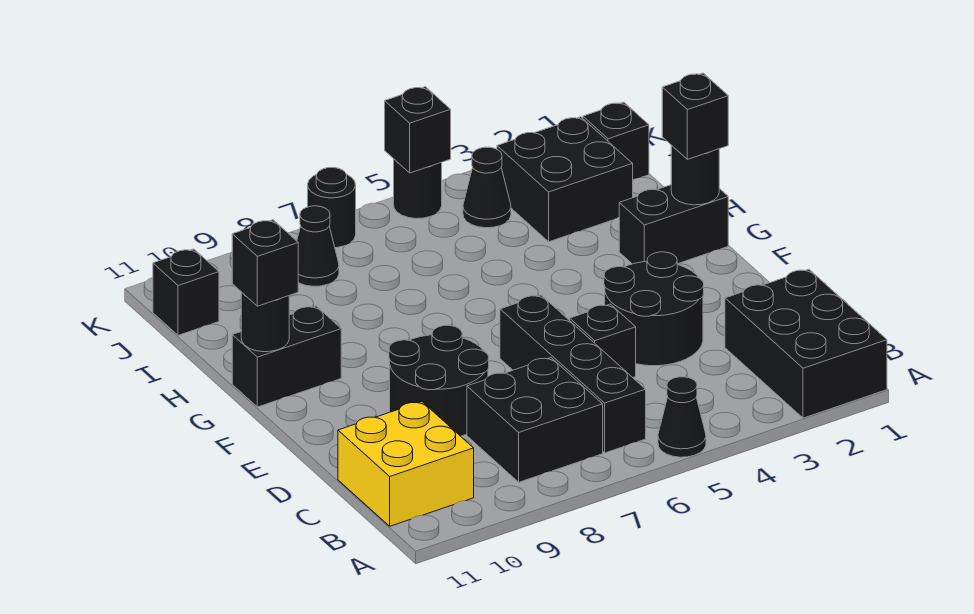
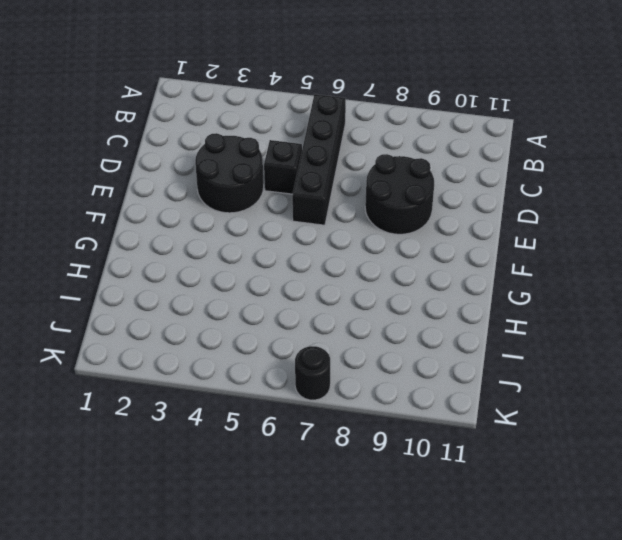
none -> black brick A1:C2 level 1
none -> black cone A5 level 1
none -> black brick B7:C8 level 1

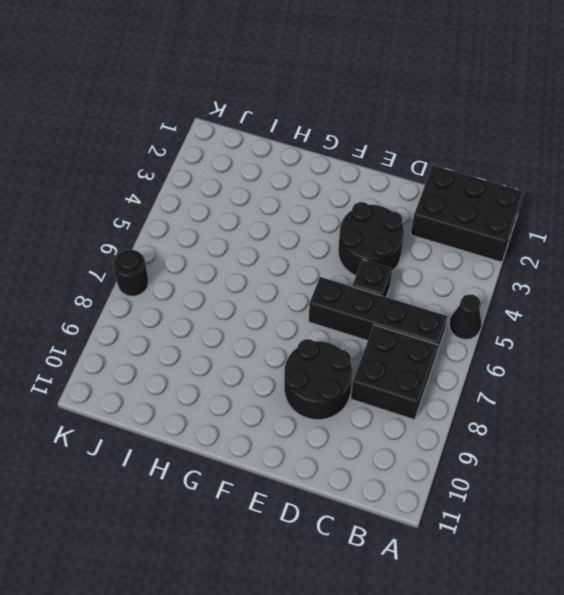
none -> yellow brick B10:C11 level 1
none -> black brick G1:G2 level 1
none -> black brick G10:G11 level 1

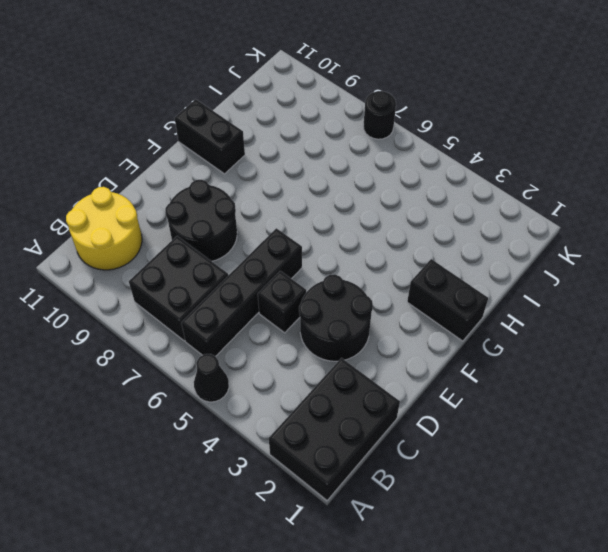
yellow round brick B10:C11 level 1 -> yellow brick B10:C11 level 1
none -> black brick I2:J3 level 1
none -> black brick J1 level 1
none -> black cone J4 level 1

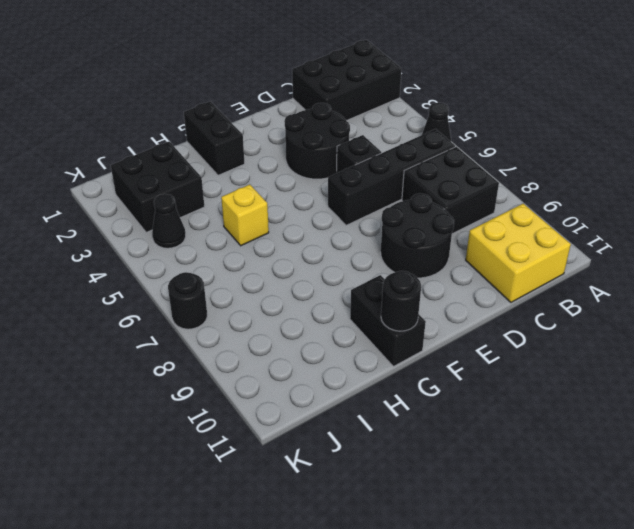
yellow brick H5 level 1 -> none
none -> black brick J1 level 1
none -> black cone J8 level 1
none -> black brick J11 level 1

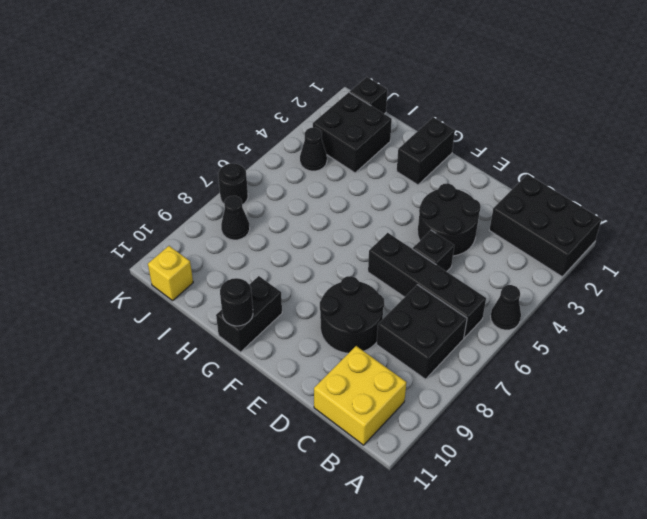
yellow brick J11 level 1 -> black brick J11 level 1
none -> black round brick K5 level 1
none -> black round brick G1 level 2
none -> black brick K5 level 2

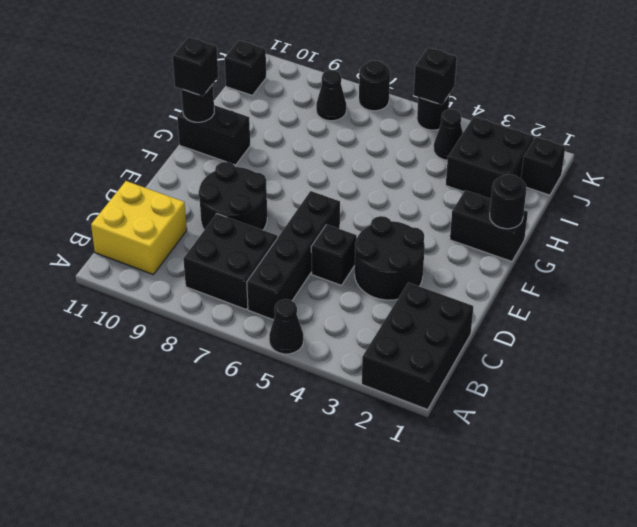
none -> black brick G1 level 3

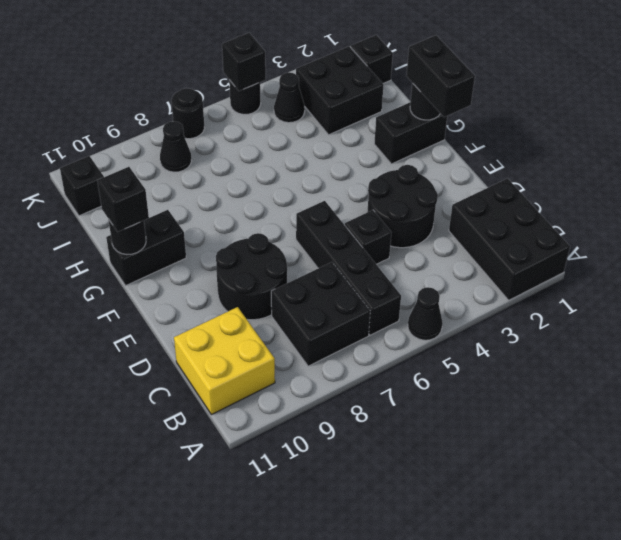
black brick F1:G1 level 3 -> black brick G1 level 3

